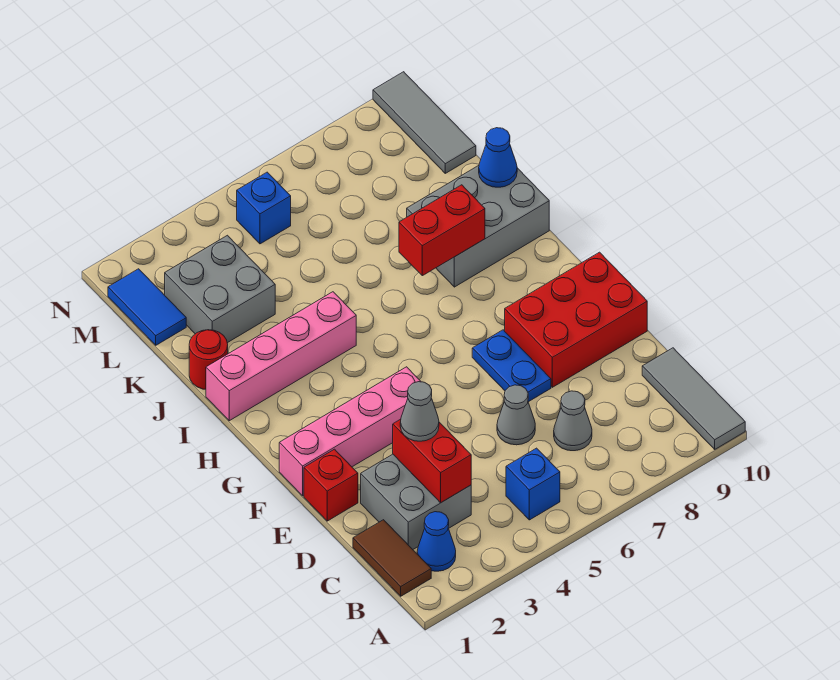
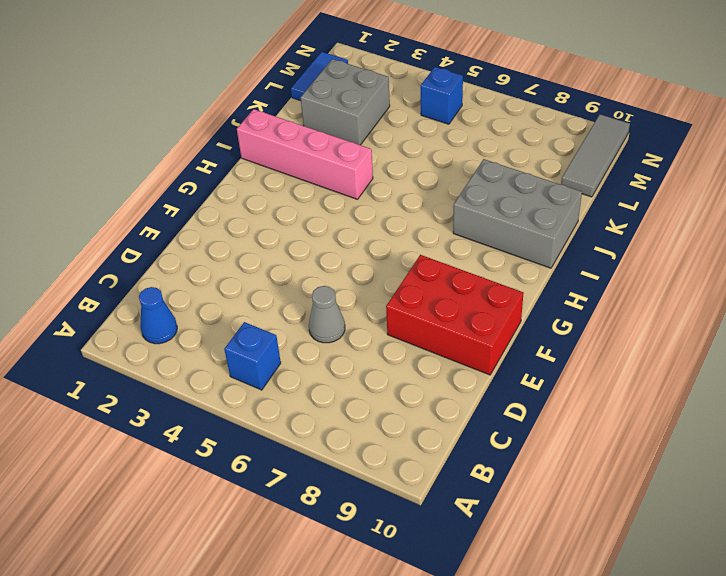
none -> grey tile A10:C10 level 1
none -> brown tile B1:C1 level 1
none -> grey brick C2:D3 level 1

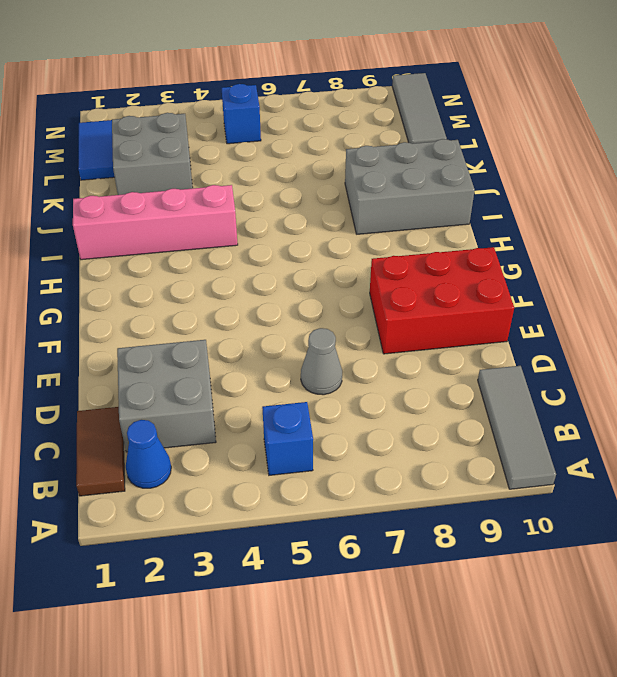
none -> grey cone C7 level 1
none -> red brick E1 level 1
none -> blue plate E7:F7 level 1

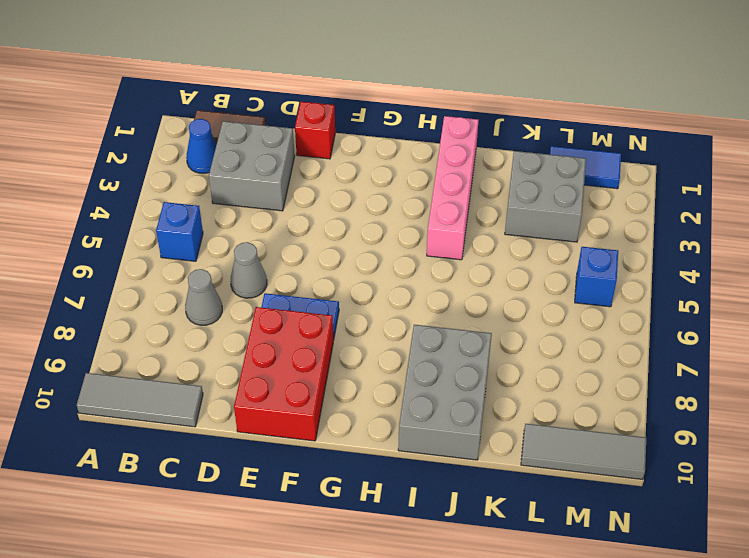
none -> pink brick F1:F4 level 1
none -> red round brick J1 level 1
none -> red brick C3:D3 level 2

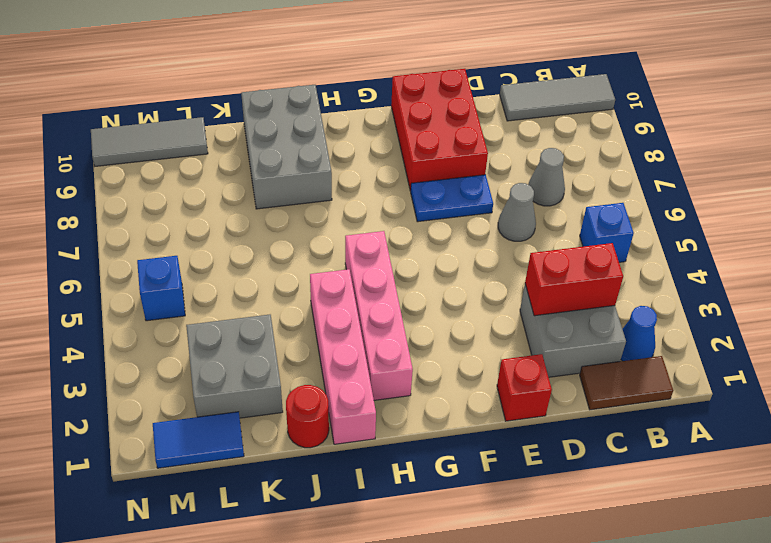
pink brick H2:H5 level 1 -> pink brick F1:F4 level 1
none -> red brick I7:I8 level 2
none -> blue cone J10 level 2
none -> grey cone D3 level 3

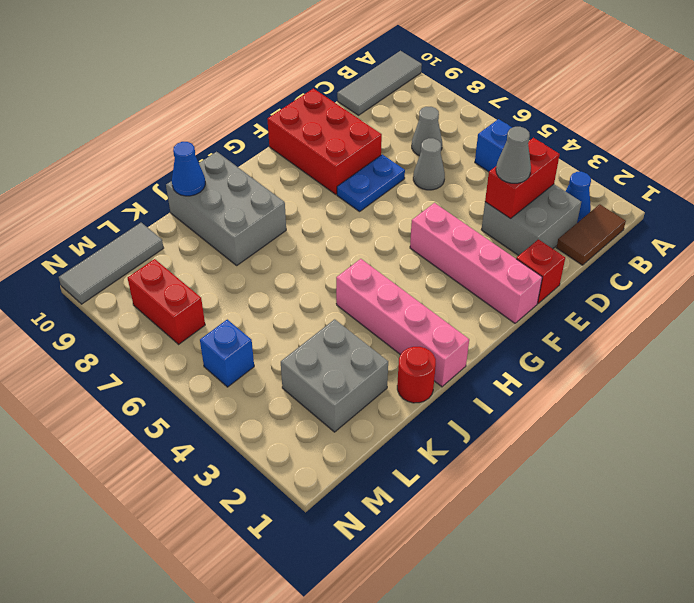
red brick M7:M8 level 1 -> red brick I7:I8 level 2
none -> blue tile L1:M1 level 1

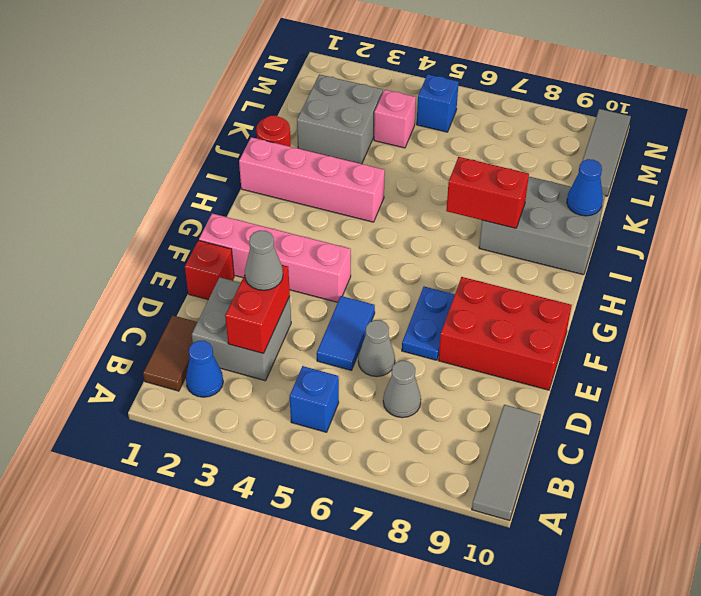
blue tile D5:E5 level 1 -> blue tile L1:M1 level 1
pink brick L4 level 1 -> none

